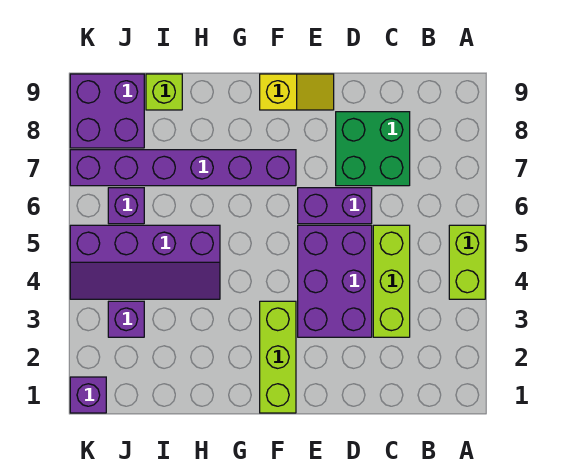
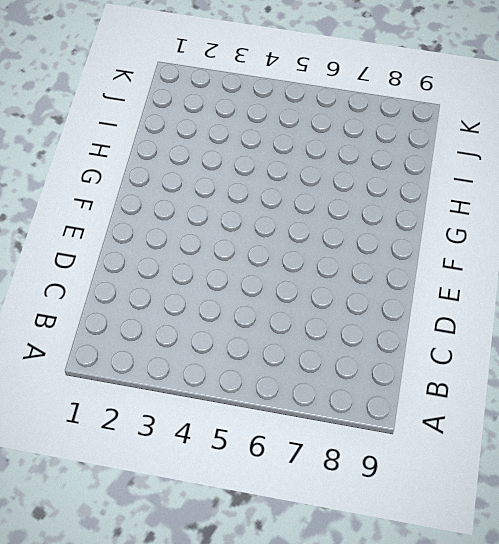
none -> lime brick A4:A5 level 1
none -> lime brick C3:C5 level 1
none -> green brick C7:D8 level 1

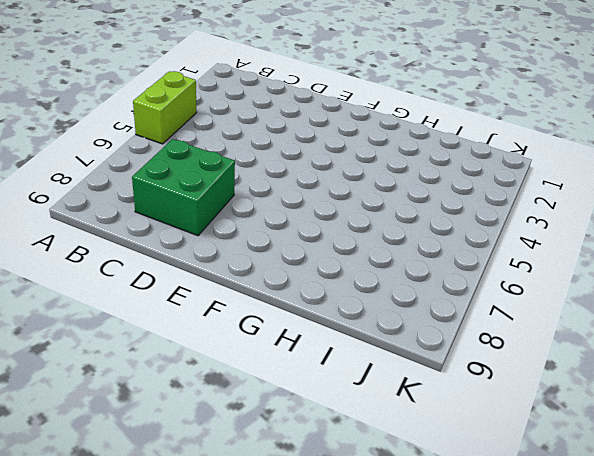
none -> lime brick C3:C5 level 1
none -> purple brick D3:E5 level 1
none -> purple brick D6:E6 level 1

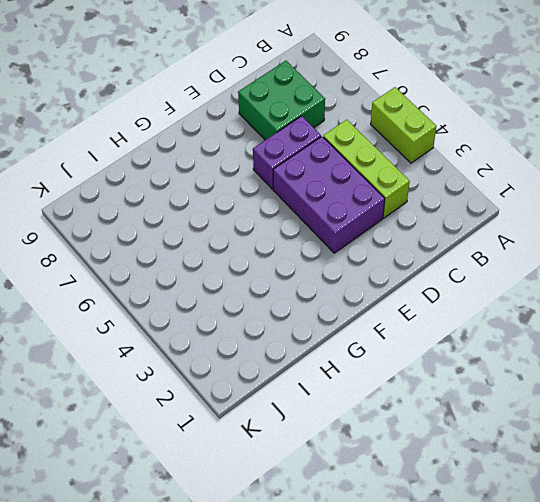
none -> yellow slope E9:F9 level 1 top F
none -> lime brick F1:F3 level 1
none -> purple brick F7:K7 level 1

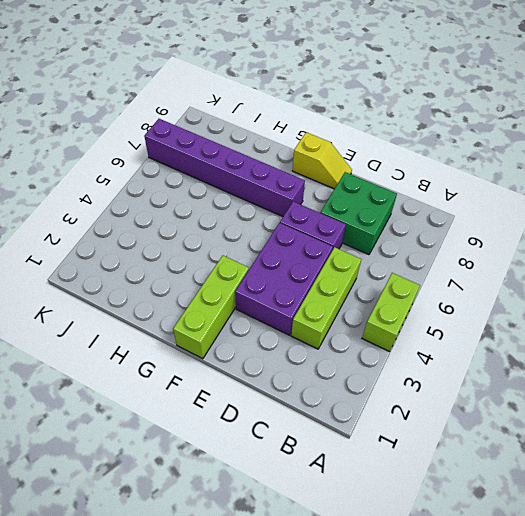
none -> purple slope H4:K5 level 1 top 5
none -> lime brick I9 level 1
none -> purple brick J3 level 1

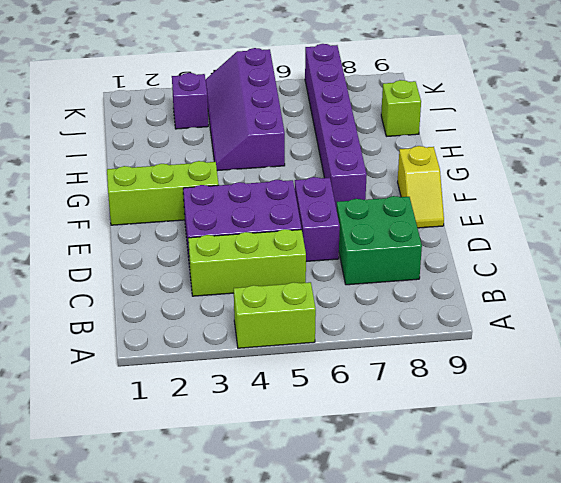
none -> purple brick J6 level 1
none -> purple brick J8:K9 level 1
none -> purple brick K1 level 1

